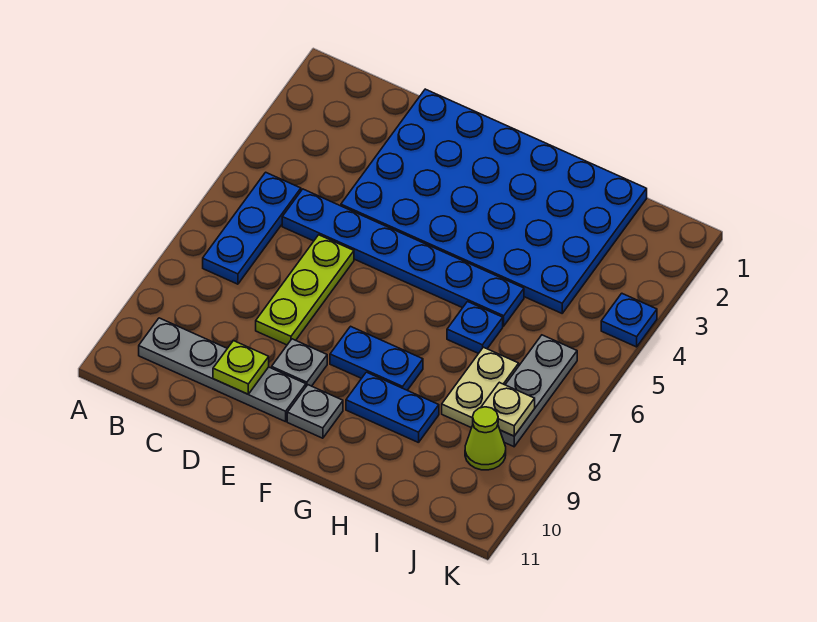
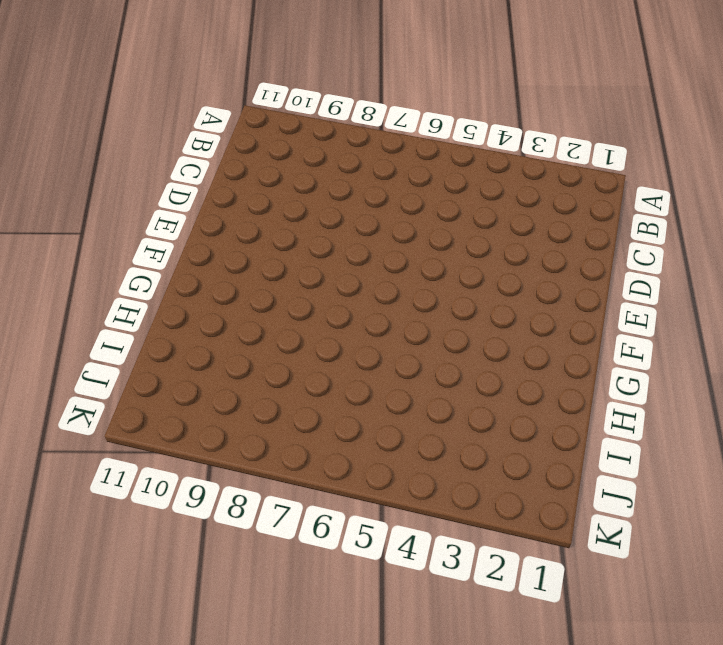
none -> blue plate B5:B7 level 1
none -> grey plate B10:E10 level 1
none -> blue plate C5:H5 level 1

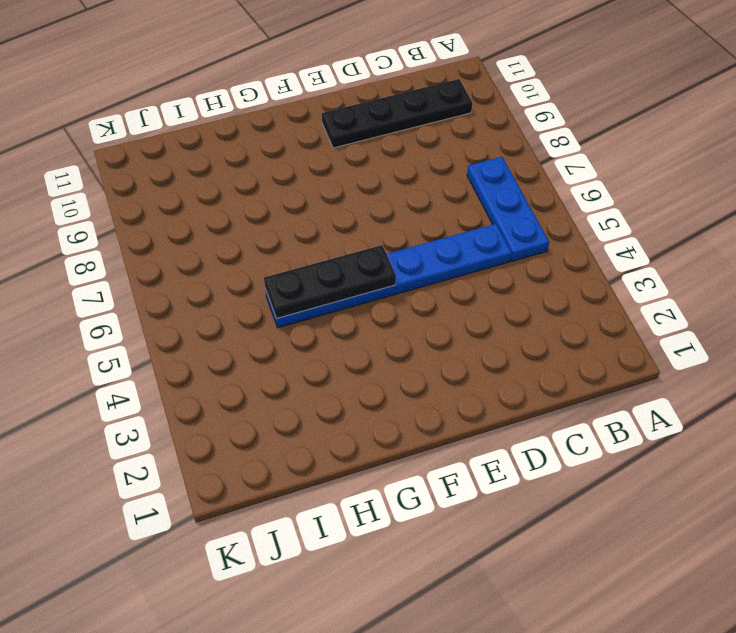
black plate B10:E10 level 1 -> grey plate B10:E10 level 1
black plate F5:H5 level 2 -> none
none -> blue plate D1:I4 level 1
none -> lime plate D6:D8 level 1
none -> grey plate E9 level 1

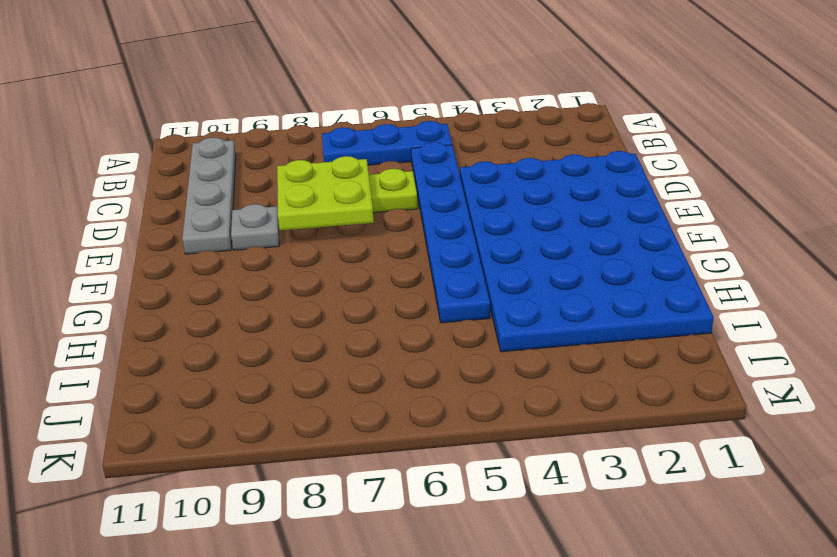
lime plate D7:E8 level 2 -> none
none -> blue plate F8:G8 level 1
none -> grey plate F10 level 1
none -> blue plate G9:H9 level 1

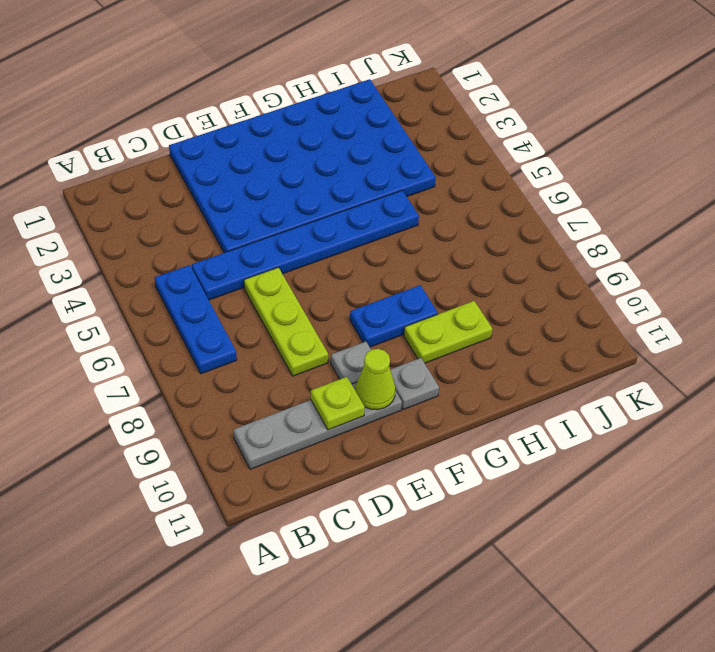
lime cone E10 level 2 -> lime cone J9 level 1
lime plate G9:H9 level 1 -> blue plate G9:H9 level 1
none -> blue plate H6 level 1
none -> tan plate I7:I8 level 1
none -> grey plate J6:J8 level 1

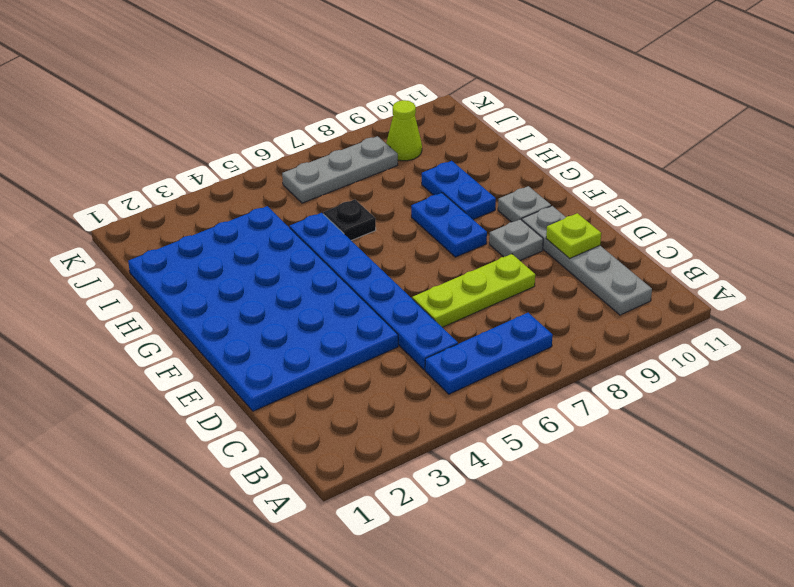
black plate H6 level 1 -> blue plate H6 level 1
none -> tan plate I7:I8 level 1
none -> blue plate K4 level 1
none -> tan plate J8 level 2

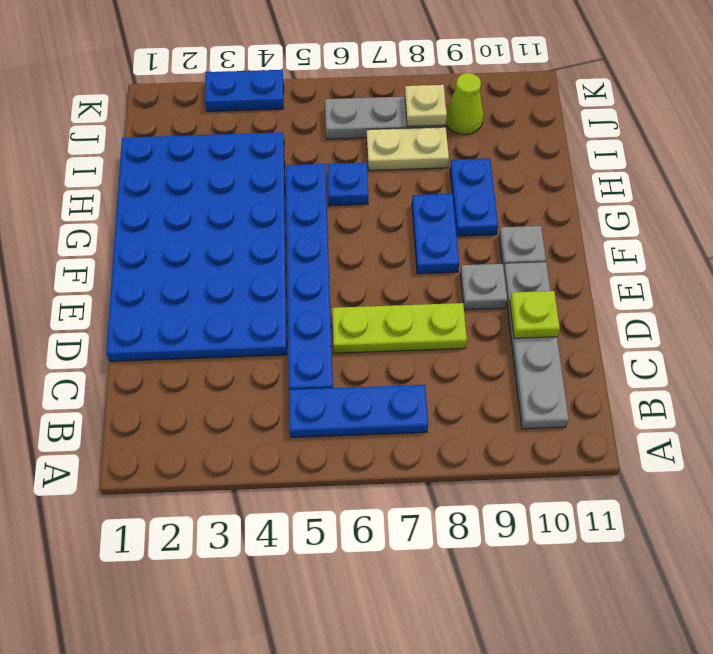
blue plate K3:K4 level 1 -> blue plate K4 level 1

